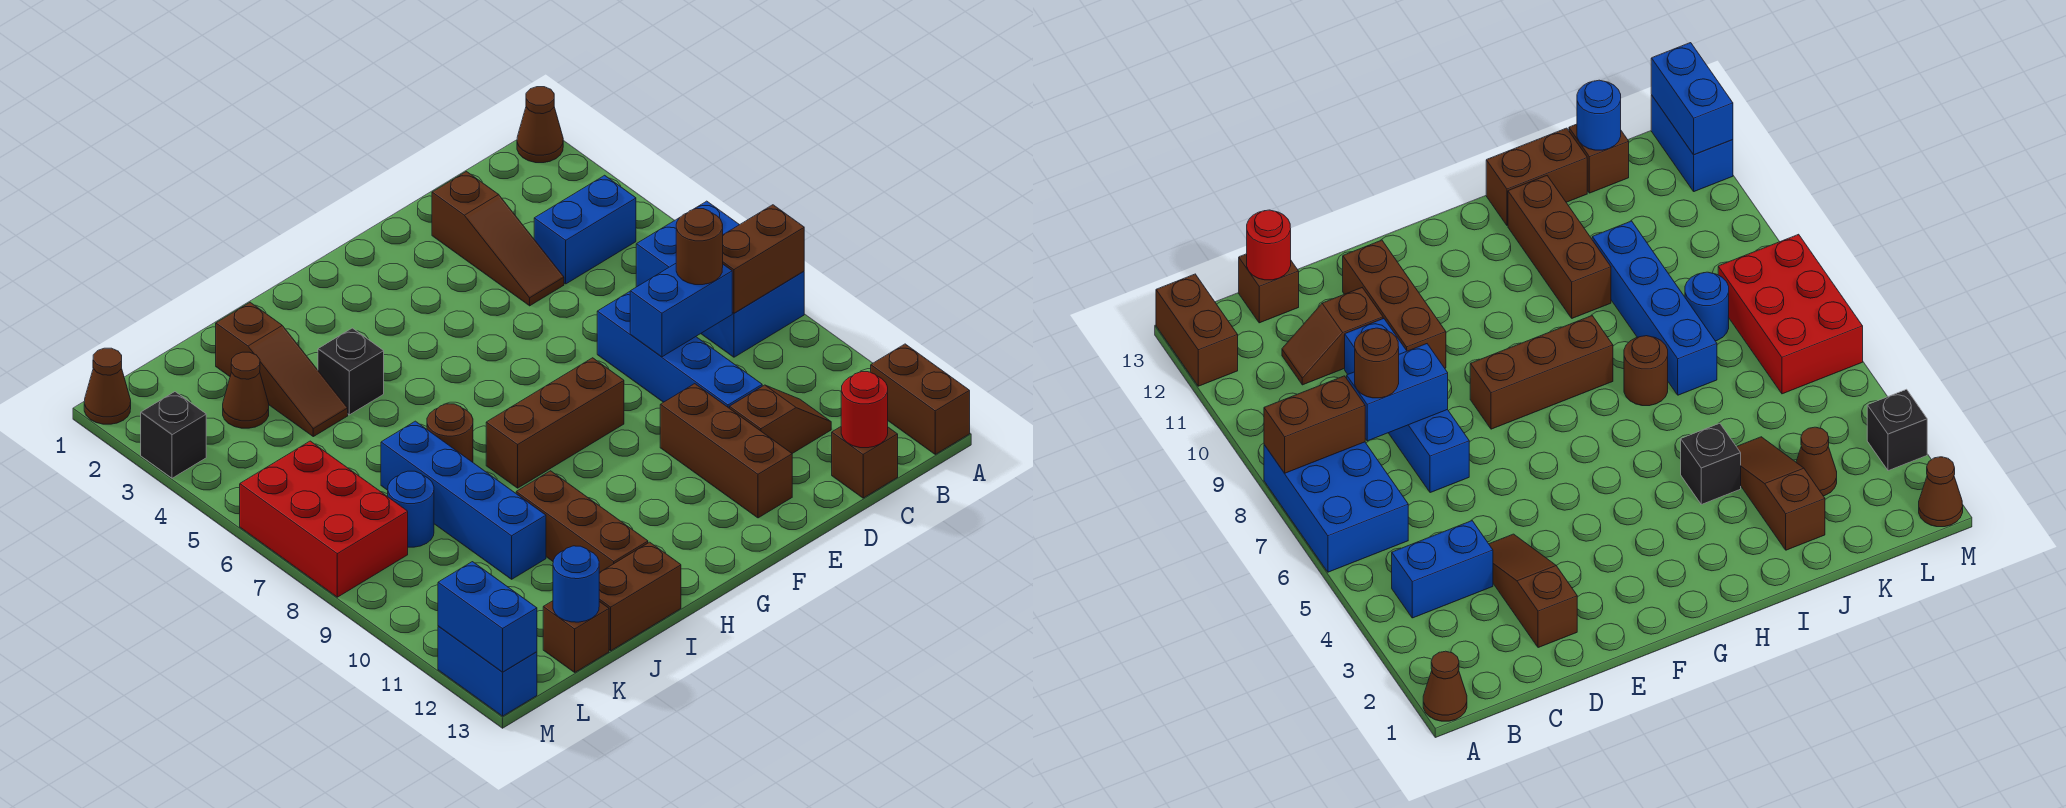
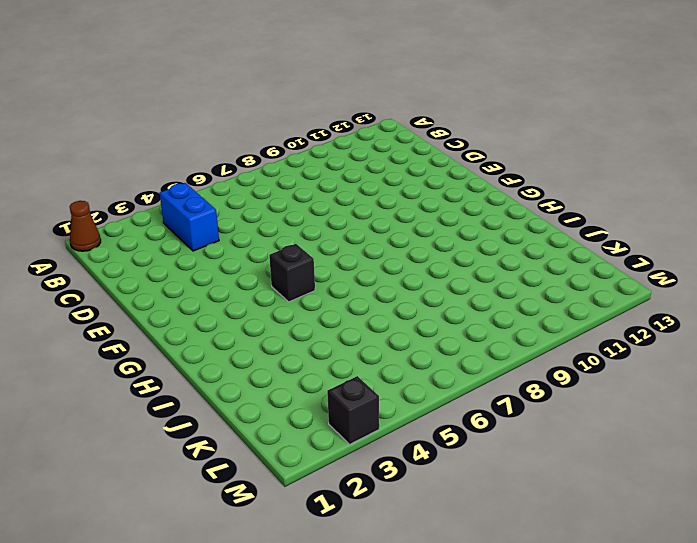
black brick G5 level 1 -> black brick I4 level 1
none -> blue brick A6:B8 level 1
none -> brown brick A12:A13 level 1
none -> brown slope C11:D11 level 1 top D

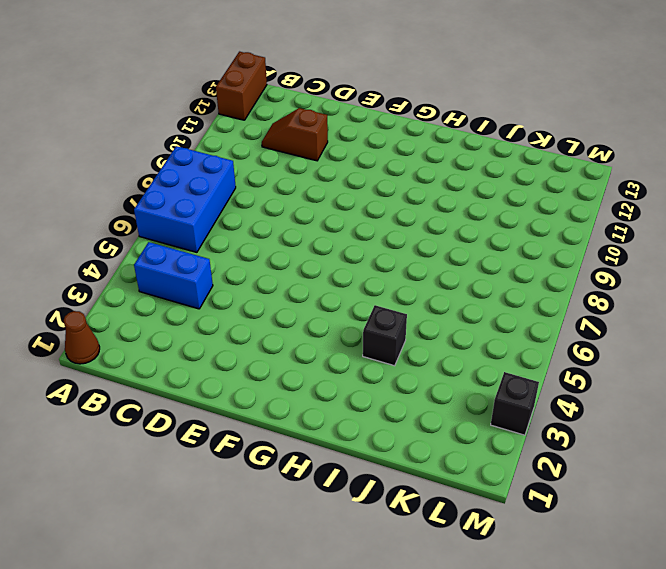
none -> brown brick C13 level 1
none -> brown slope D2:D4 level 1 top 2
none -> blue brick D7:D10 level 1

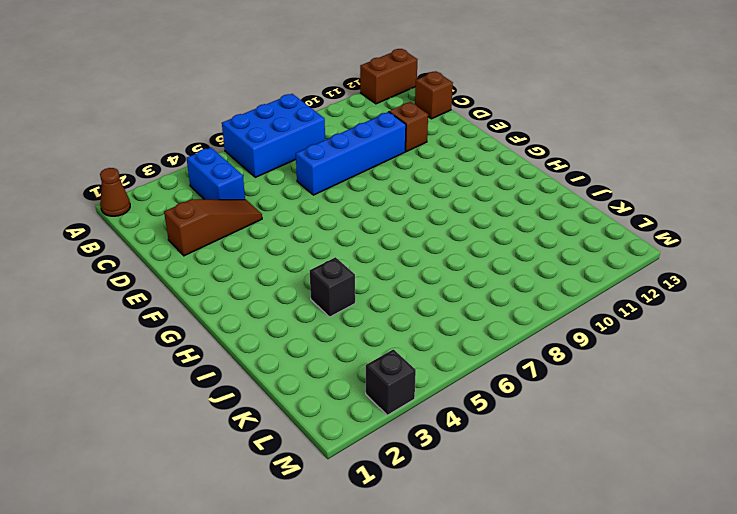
none -> brown brick E10:E12 level 1
none -> brown brick F8:H8 level 1
none -> brown round brick I7 level 1

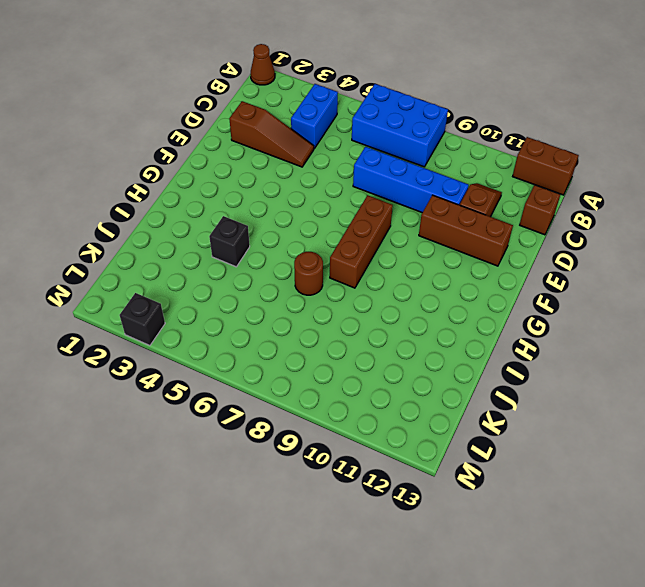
none -> brown brick I10:I12 level 1
none -> brown brick I13:J13 level 1
none -> brown slope J2:J4 level 1 top 2

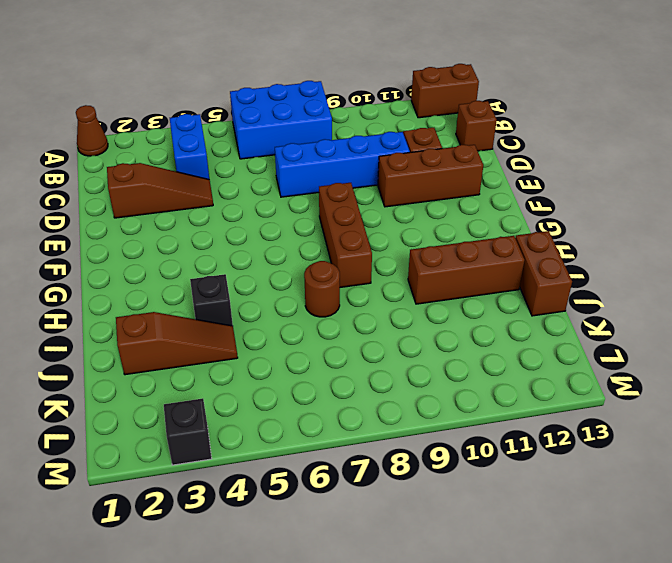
none -> blue brick J7:J10 level 1
none -> brown cone K3 level 1
none -> blue round brick K8 level 1

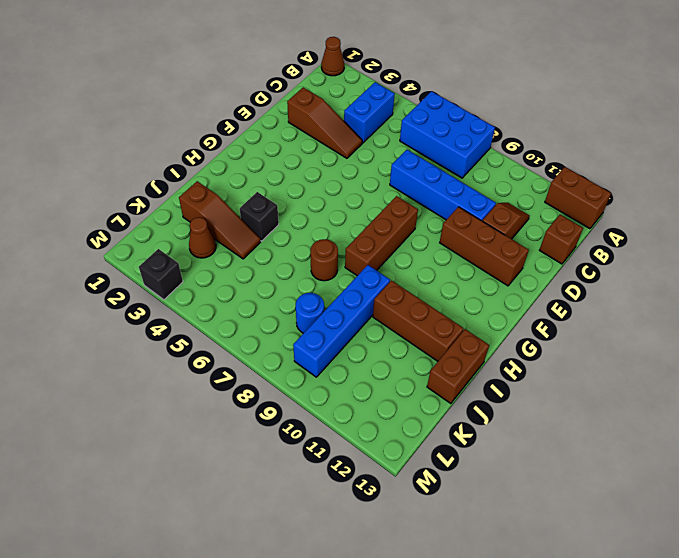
blue brick I9:L9 level 1 -> blue brick J7:J10 level 1
none -> brown brick K13 level 1
none -> red brick L6:M8 level 1
none -> brown cone M1 level 1

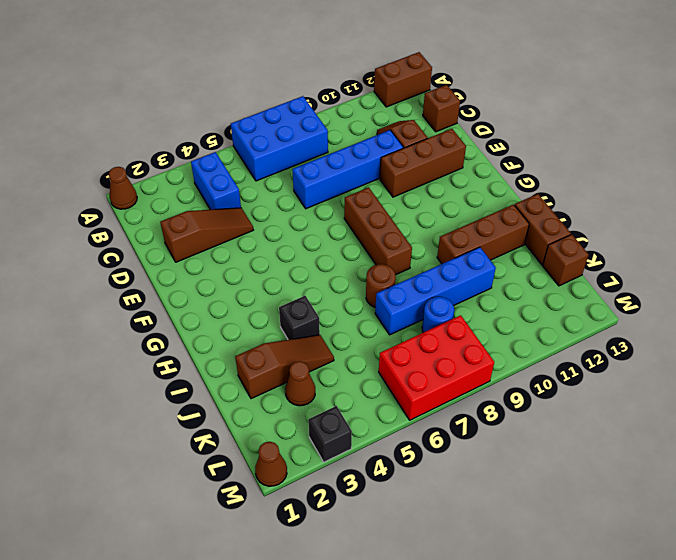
none -> blue brick M12:M13 level 1
none -> brown brick A8:B8 level 2
none -> blue brick C8:D8 level 2

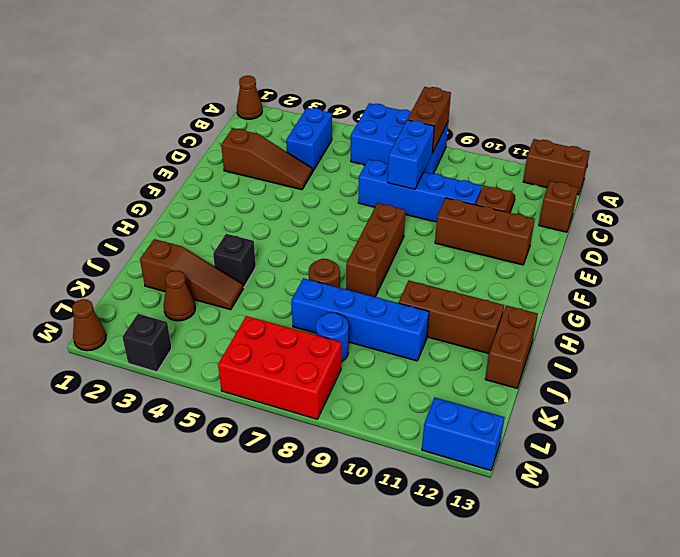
none -> brown brick K13 level 1
none -> red round brick C13 level 2
none -> blue round brick K13 level 2

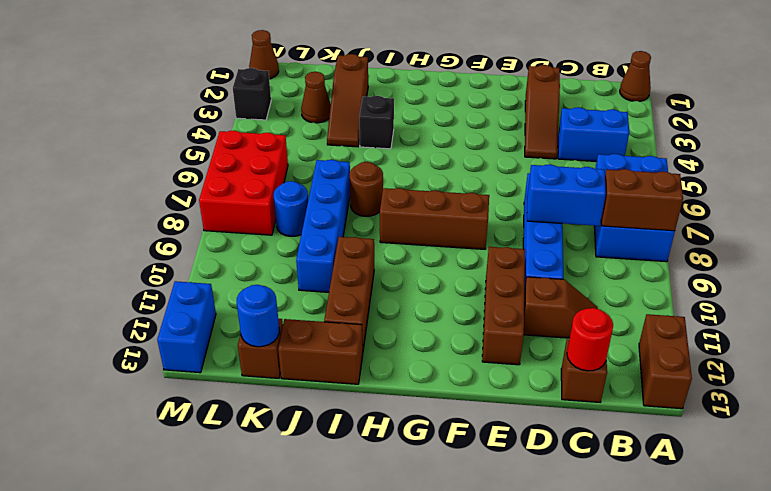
none -> blue brick M12:M13 level 2
none -> brown round brick C8 level 3

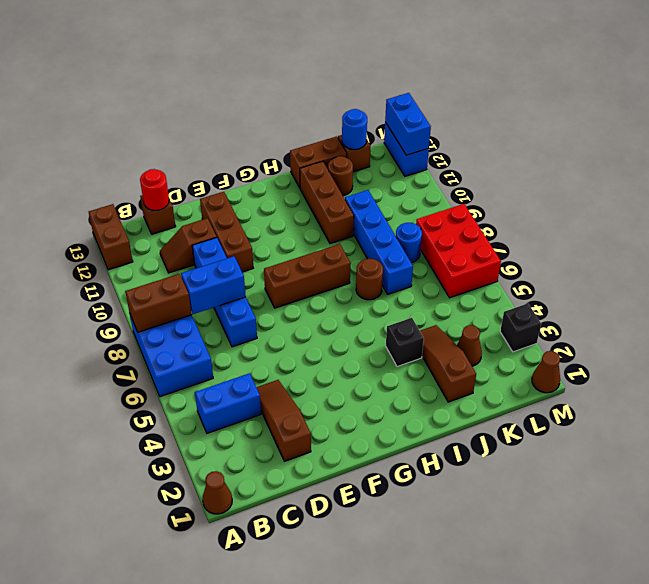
brown round brick J12 level 1 -> brown round brick C8 level 3

